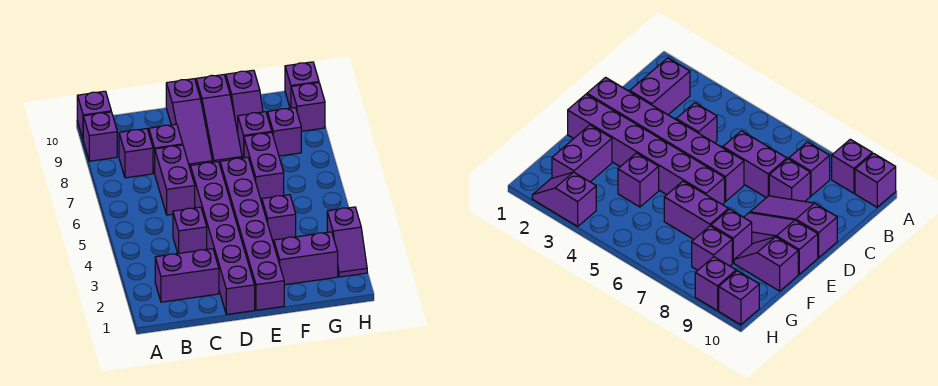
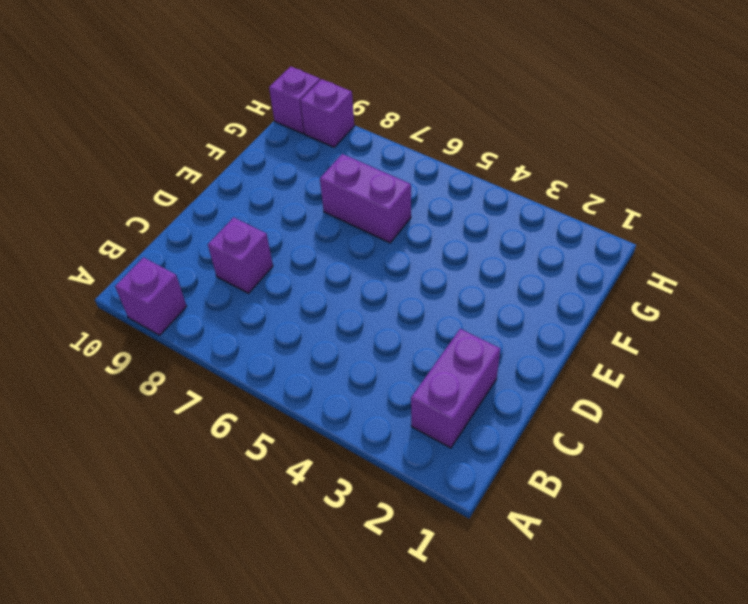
none -> purple brick A10 level 1
none -> purple brick B8 level 1
none -> purple brick C4 level 1

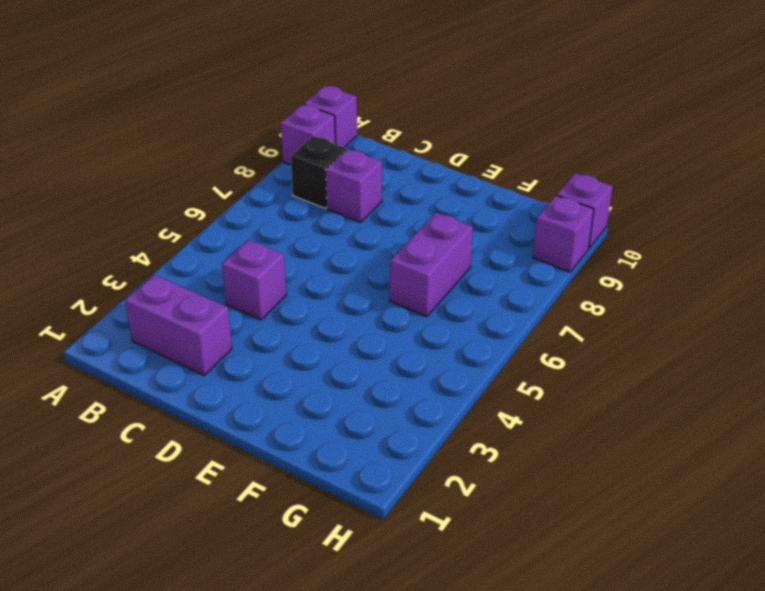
black brick B8 level 1 -> purple brick B8 level 1
none -> purple brick C6:C7 level 1
none -> purple brick D1:D6 level 1
none -> purple slope D8:D10 level 1 top 10

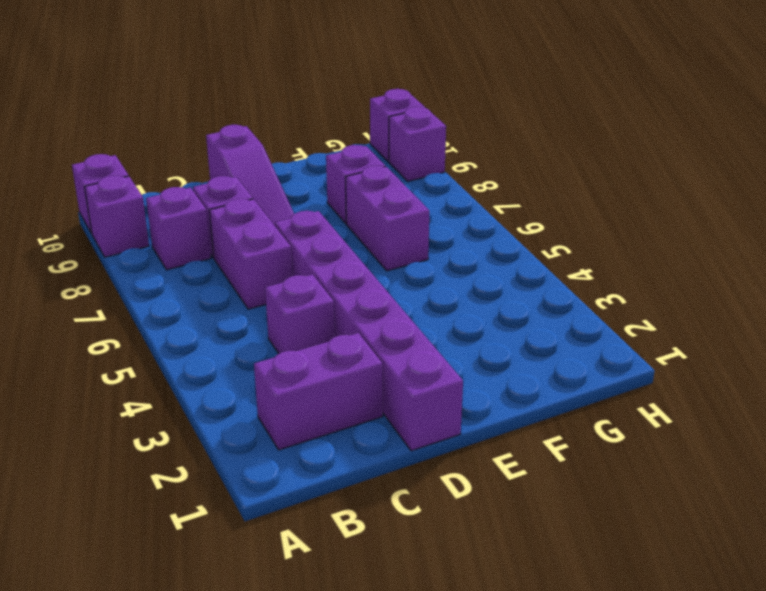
none -> purple brick E1:E6 level 1
none -> purple slope E8:E10 level 1 top 10
none -> purple brick F2:G2 level 1

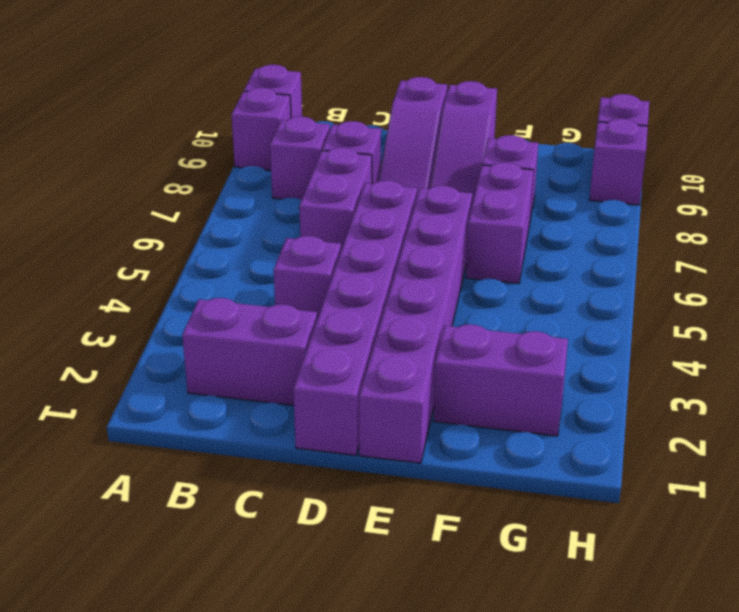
none -> purple brick F4 level 1
none -> purple slope F9:F10 level 1 top 10
none -> purple brick G8 level 1

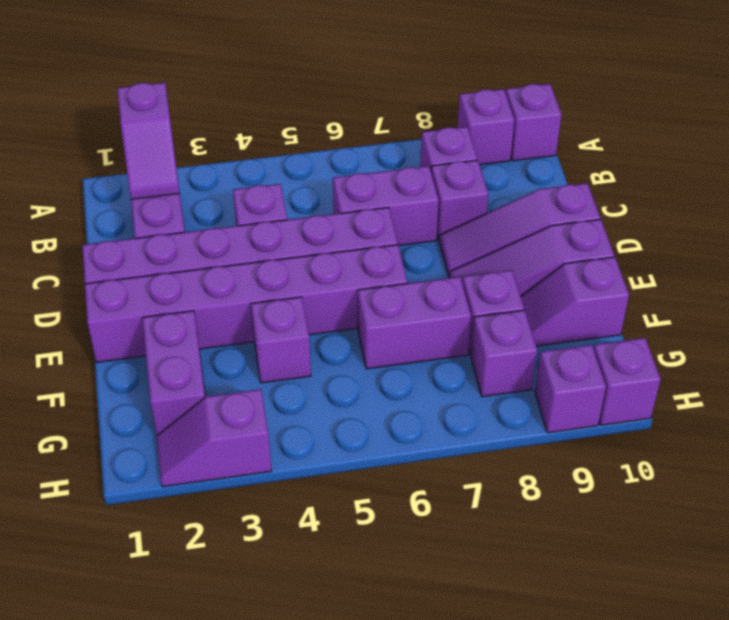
purple slope A2:B2 level 2 top A -> none

